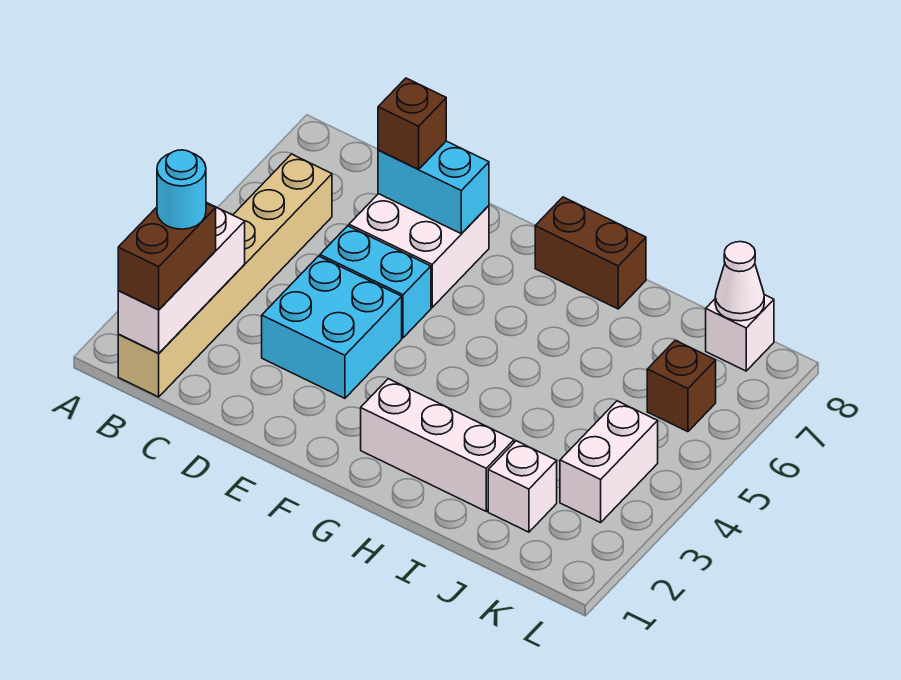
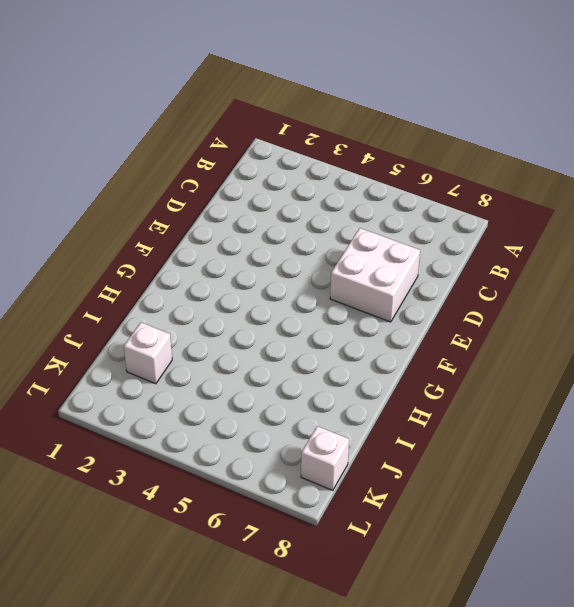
none -> tan brick B1:B6 level 1
none -> cyan brick D3:E4 level 1
none -> cyan brick D5:E5 level 1

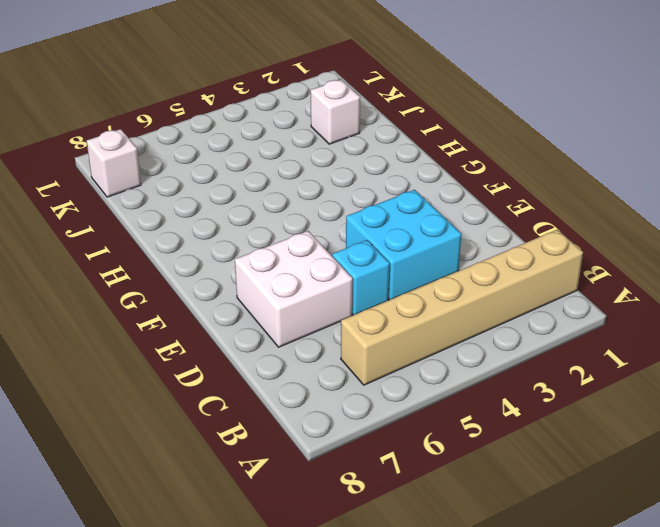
cyan brick D5 level 1 -> cyan brick D5:E5 level 1
none -> white brick G2:I2 level 1
none -> brown brick G8:H8 level 1
none -> white brick K3:K4 level 1

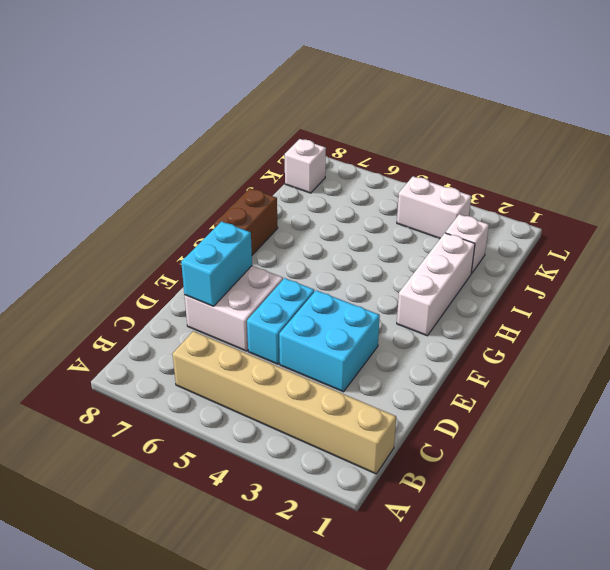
none -> brown brick K6 level 1
none -> white brick B1:B3 level 2
none -> white cone K8 level 2

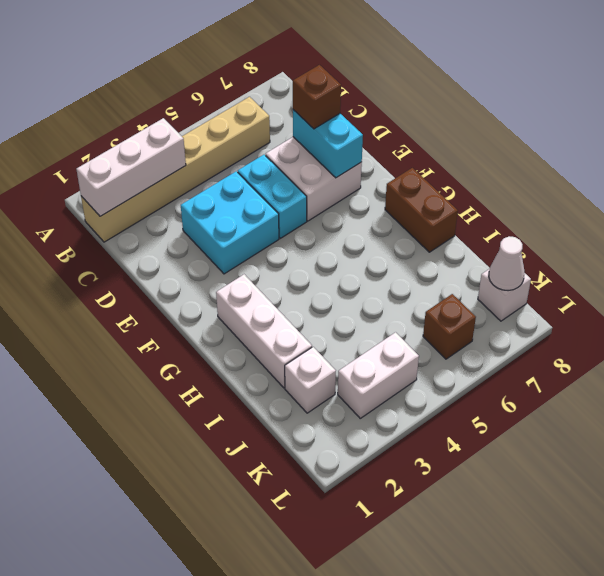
none -> brown brick B1:B2 level 3
none -> cyan round brick B2 level 4

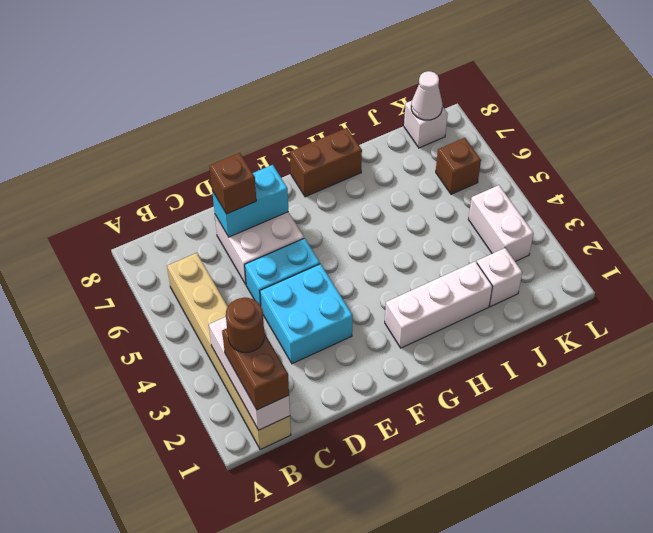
brown round brick B2 level 4 -> cyan round brick B2 level 4

